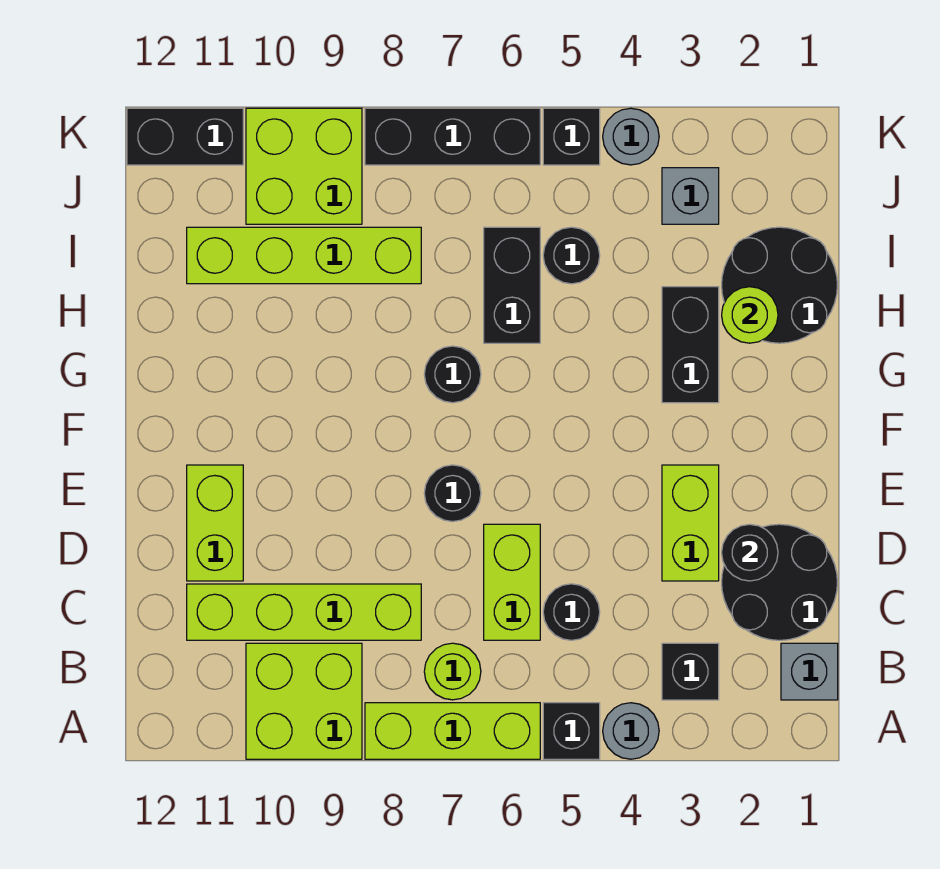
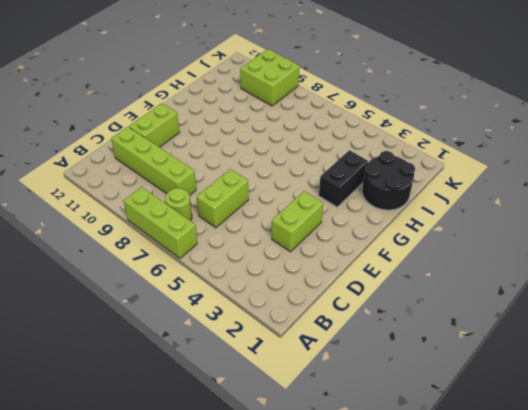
none -> grey round brick A4 level 1
none -> black brick A5 level 1
none -> lime brick A9:B10 level 1

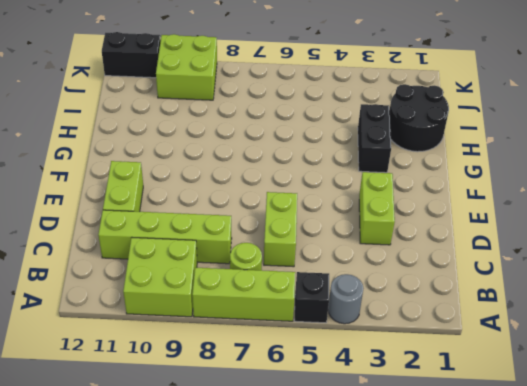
none -> grey brick B1 level 1
none -> black brick B3 level 1
none -> black round brick C1:D2 level 1

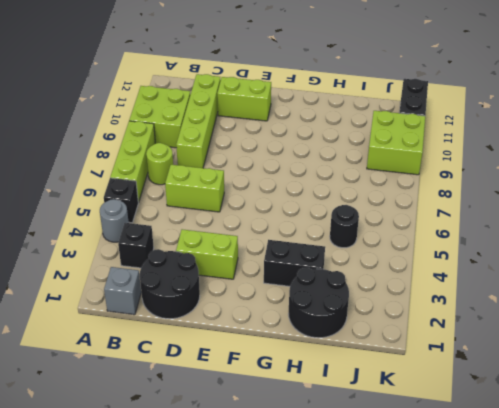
none -> black round brick C5 level 1
none -> black round brick E7 level 1
none -> black round brick G7 level 1

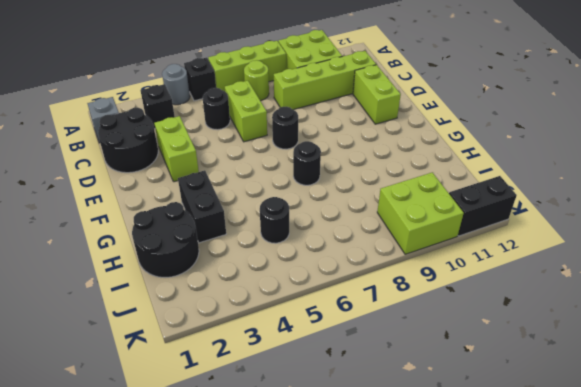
none -> black brick H6:I6 level 1
none -> lime brick I8:I11 level 1
none -> grey brick J3 level 1

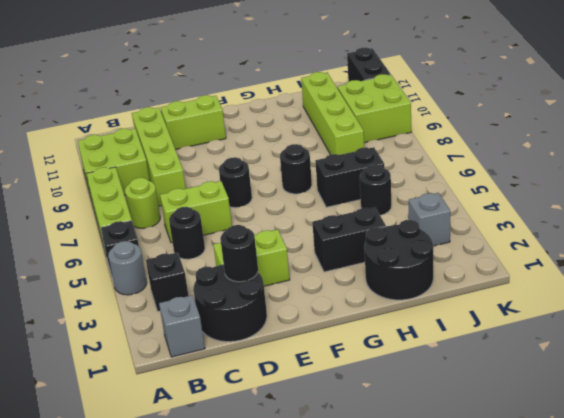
none -> grey round brick K4 level 1
none -> black brick K5 level 1
none -> black brick K6:K8 level 1

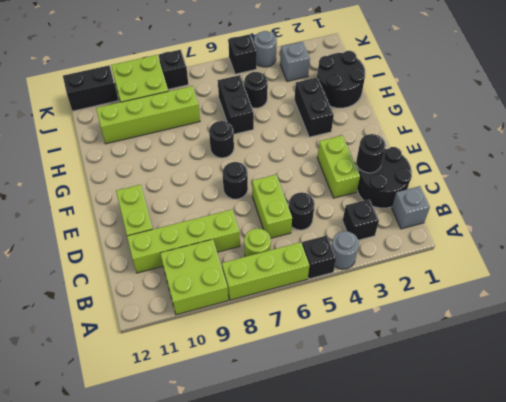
black brick K8 level 1 -> black brick K6:K8 level 1
none -> lime round brick H2 level 2

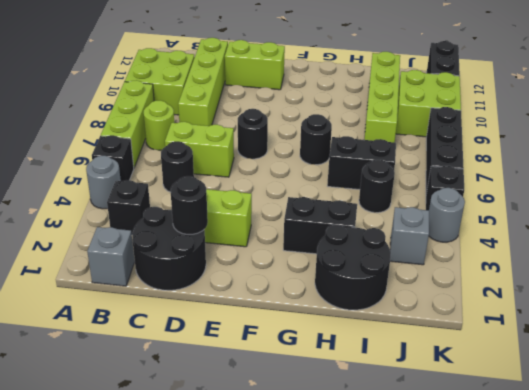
none -> lime round brick H2 level 2

